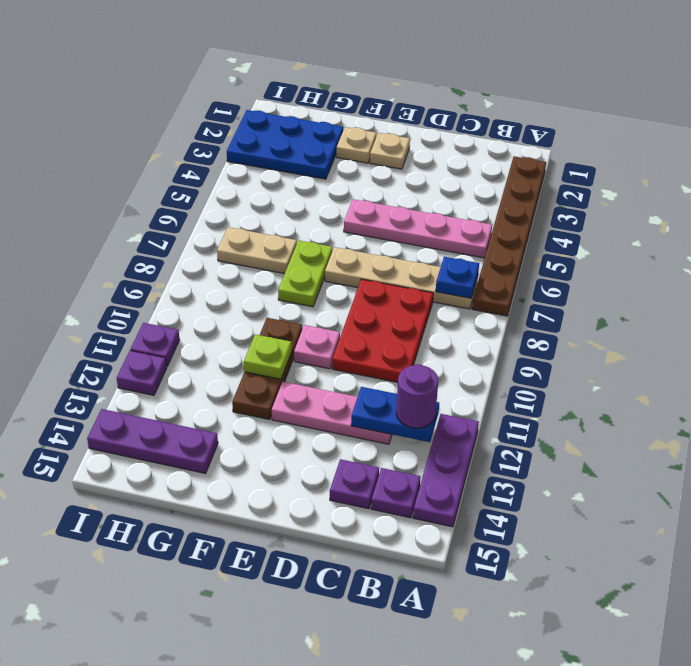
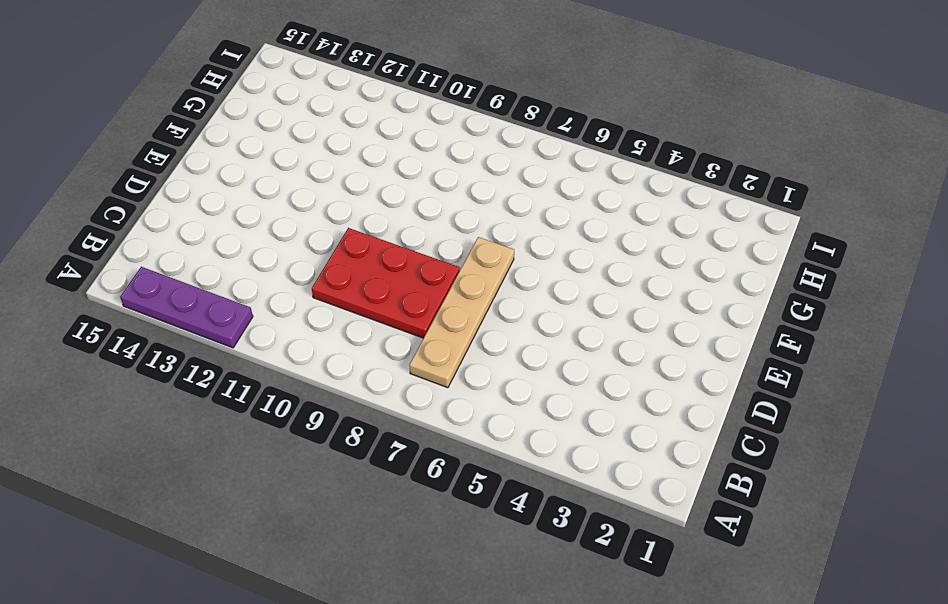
none -> brown plate A2:A7 level 1
none -> pink plate B5:E5 level 1
none -> purple plate B14 level 1

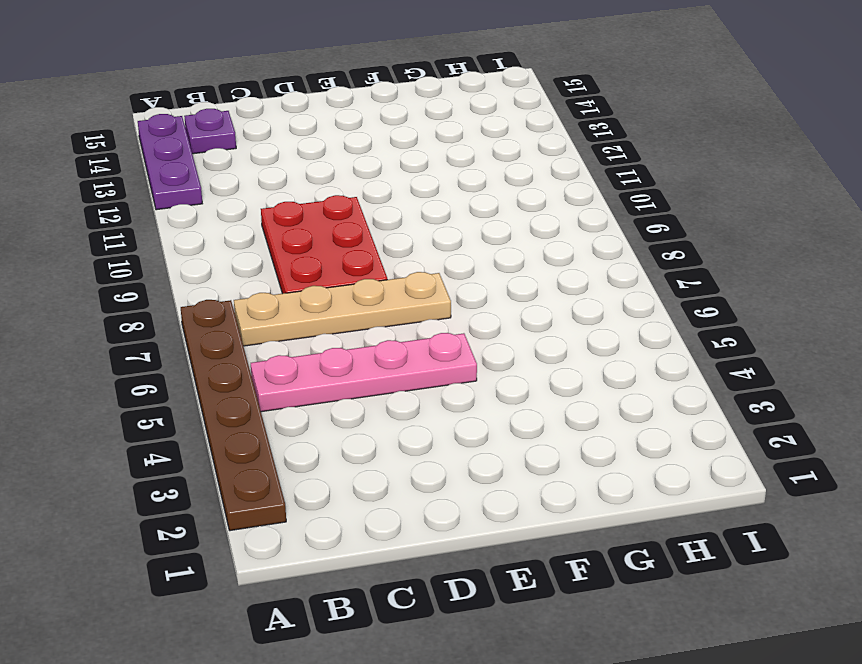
none -> pink plate C12:E12 level 1
none -> purple plate C14 level 1
none -> tan plate E2 level 1

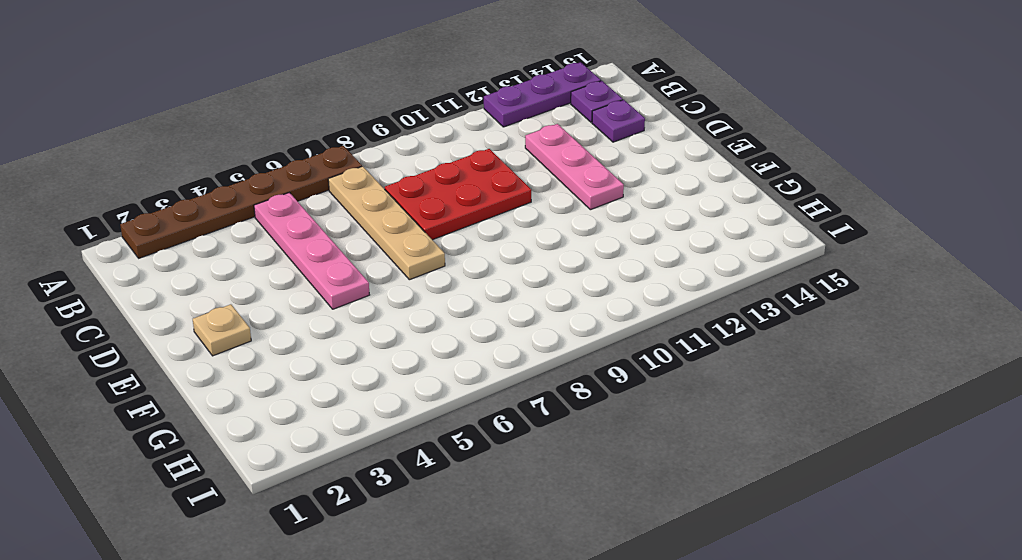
none -> pink plate E10 level 1
none -> tan plate F2 level 1
none -> lime plate F7:F8 level 1

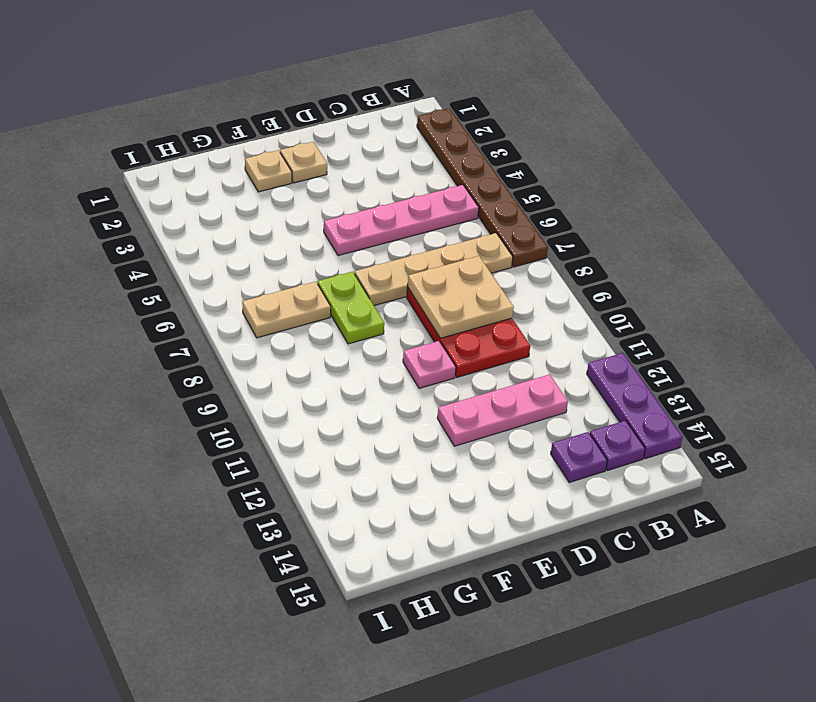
tan plate C8:D9 level 2 -> none
none -> brown plate F10:F12 level 1
none -> blue plate G2:I3 level 1
none -> purple plate G14:I14 level 1

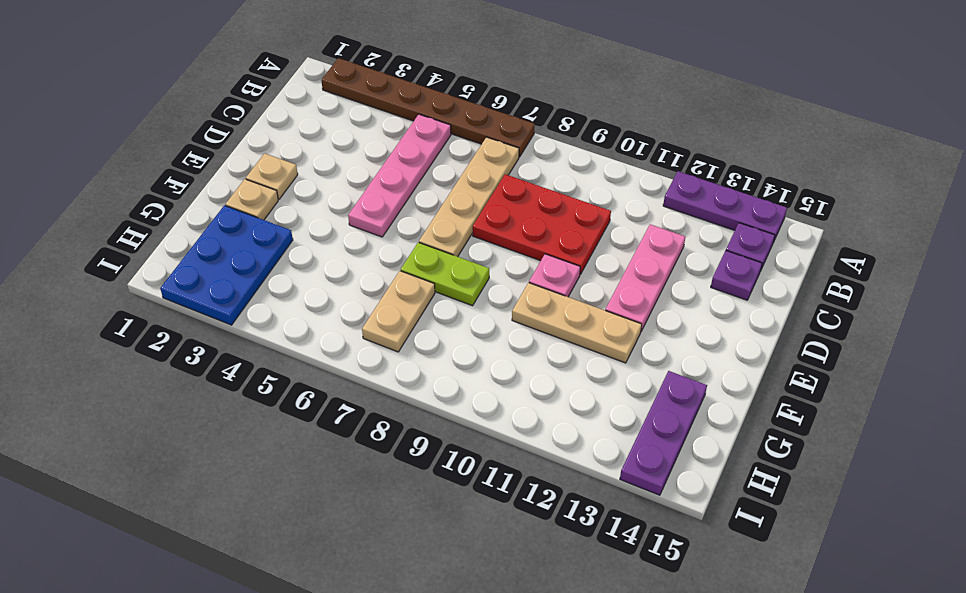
tan plate F10:F12 level 1 -> brown plate F10:F12 level 1
none -> purple plate I11 level 1
none -> purple plate I12 level 1
none -> blue plate B7 level 2

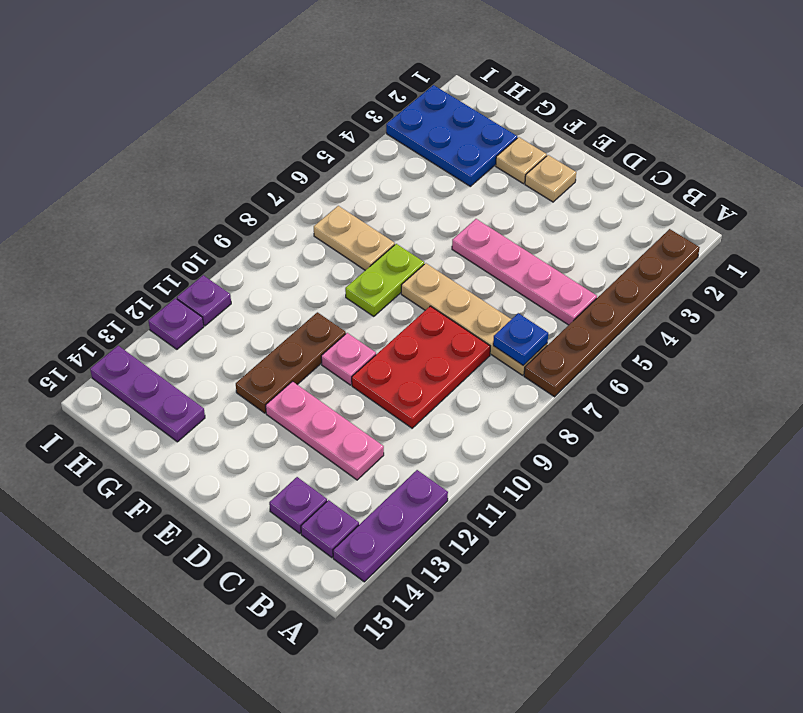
none -> blue plate B12:C12 level 2
none -> lime plate F11 level 2
none -> purple round brick B12 level 3

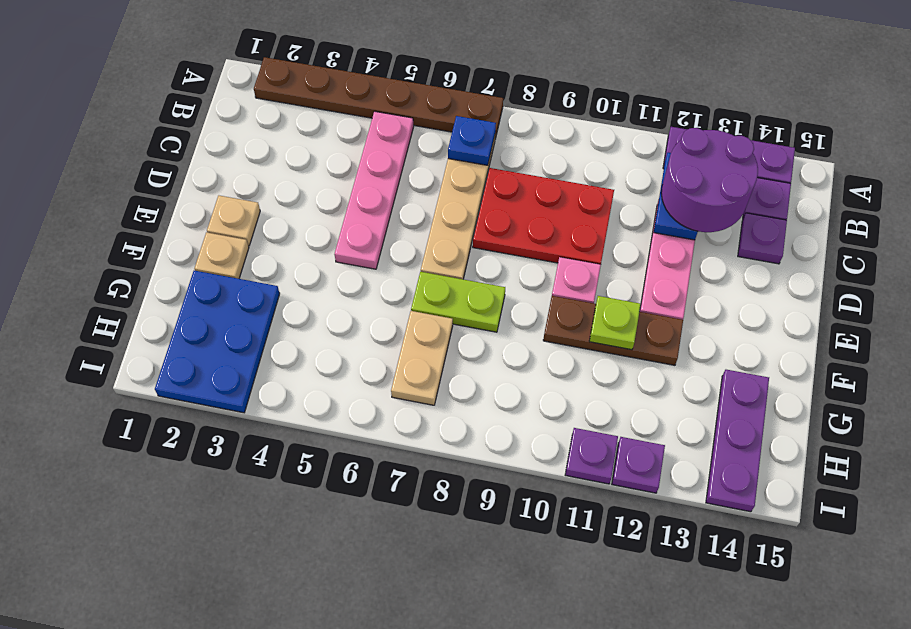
purple round brick B12:C13 level 3 -> purple round brick B12 level 3

